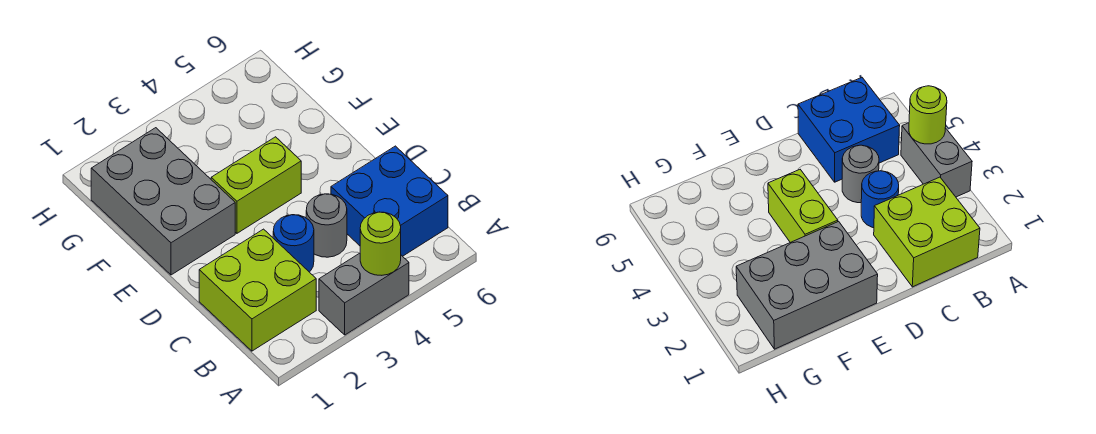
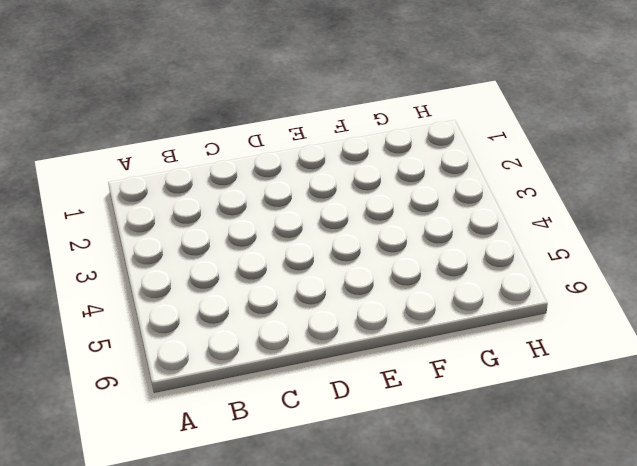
none -> grey brick A3:A4 level 1
none -> lime brick B1:C2 level 1

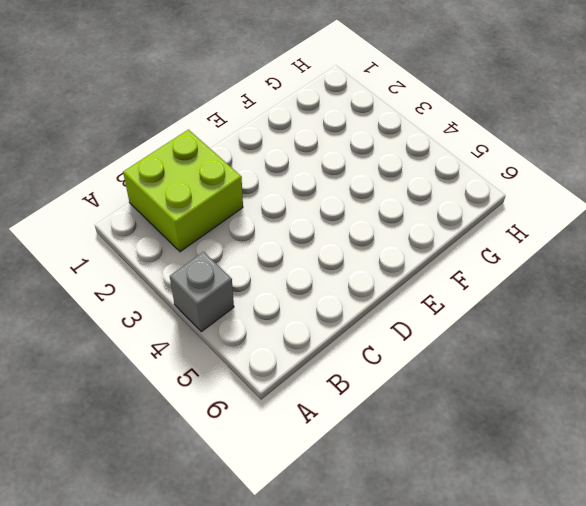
grey brick A4 level 1 -> grey brick A3:A4 level 1
none -> blue brick B5:C6 level 1
none -> blue round brick C3 level 1

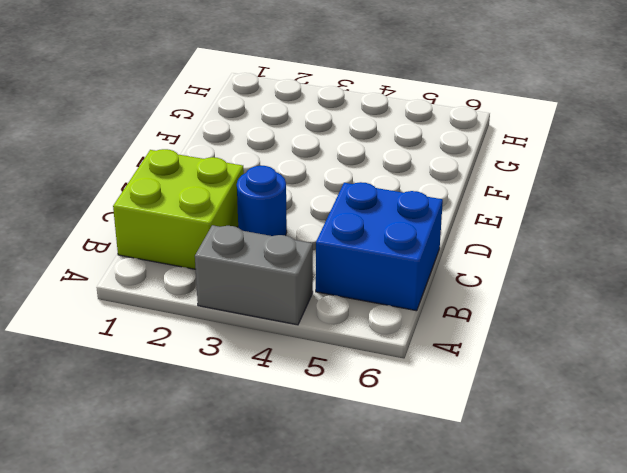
none -> grey round brick C4 level 1
none -> grey brick E1:G2 level 1

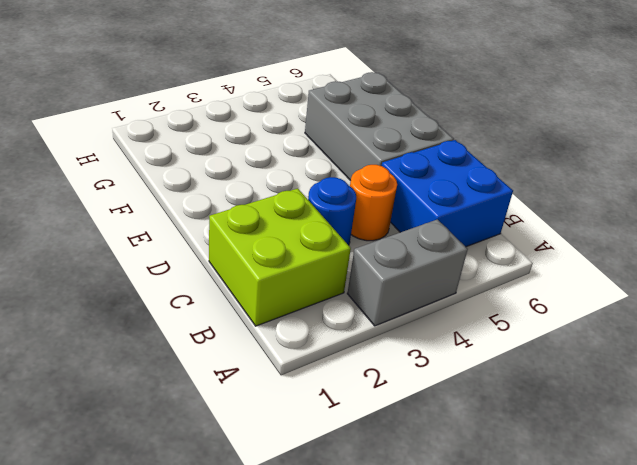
orange round brick C4 level 1 -> grey round brick C4 level 1
grey brick D5:F6 level 1 -> grey brick E1:G2 level 1
none -> lime brick E3:E4 level 1
none -> lime round brick A4 level 2

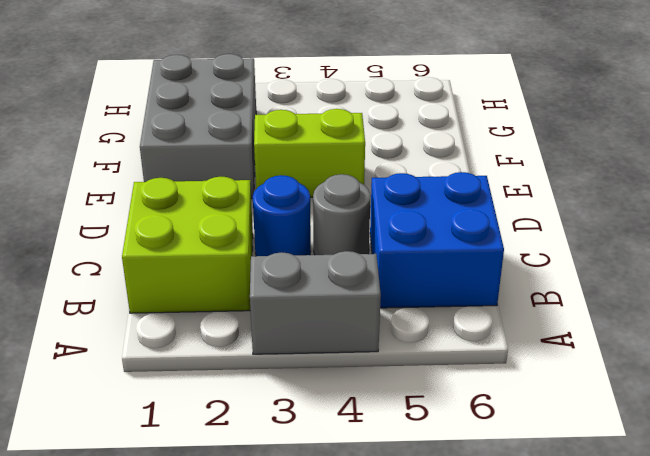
none -> lime round brick A4 level 2

